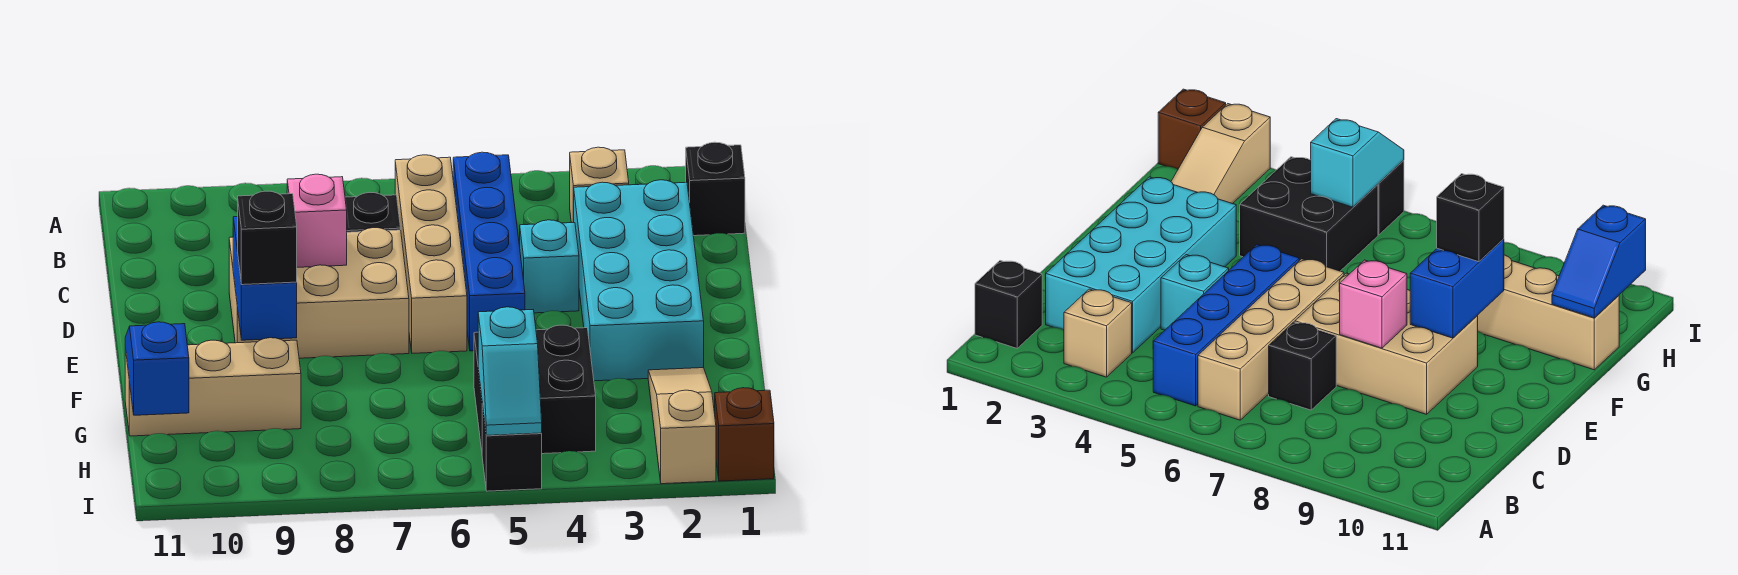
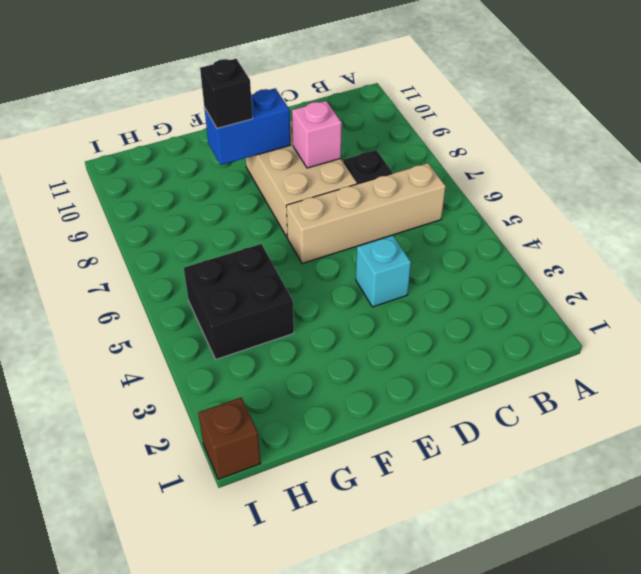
none -> black brick B1 level 1
none -> tan brick B3 level 1
none -> blue brick B5:E5 level 1

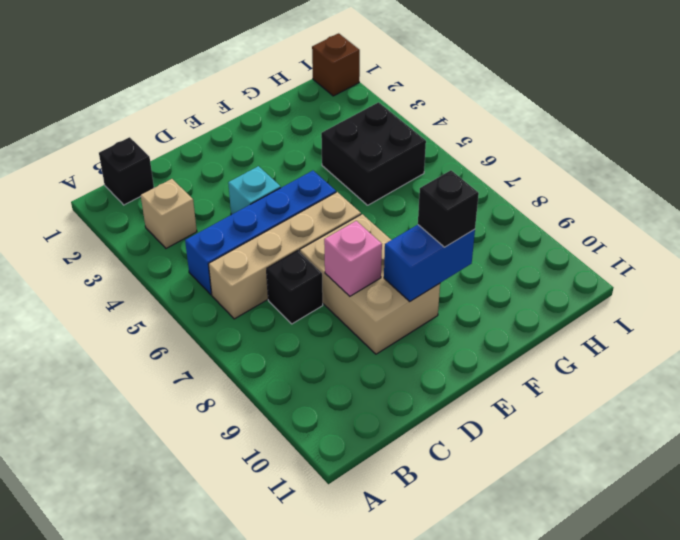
none -> cyan brick C2:F3 level 1
none -> tan slope G2:I2 level 1 top I
none -> tan brick G9:G11 level 1

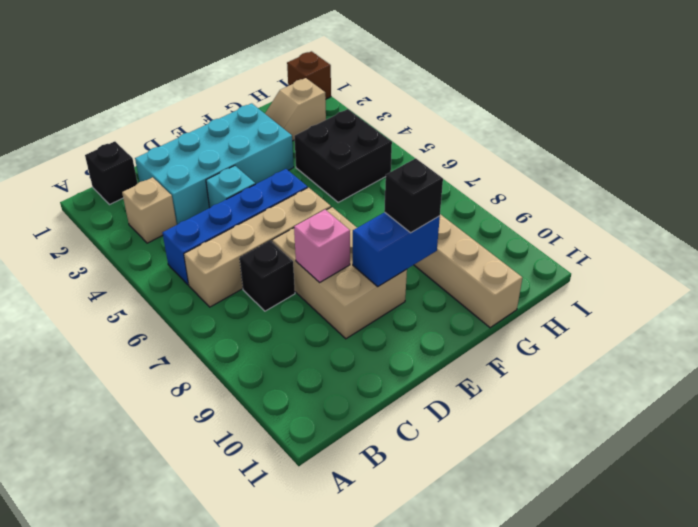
tan slope G2:H2 level 1 top H -> tan slope G2:I2 level 1 top I
none -> black brick I5 level 1
none -> blue slope G11:H11 level 2 top H
none -> cyan slope H5:I5 level 2 top H

